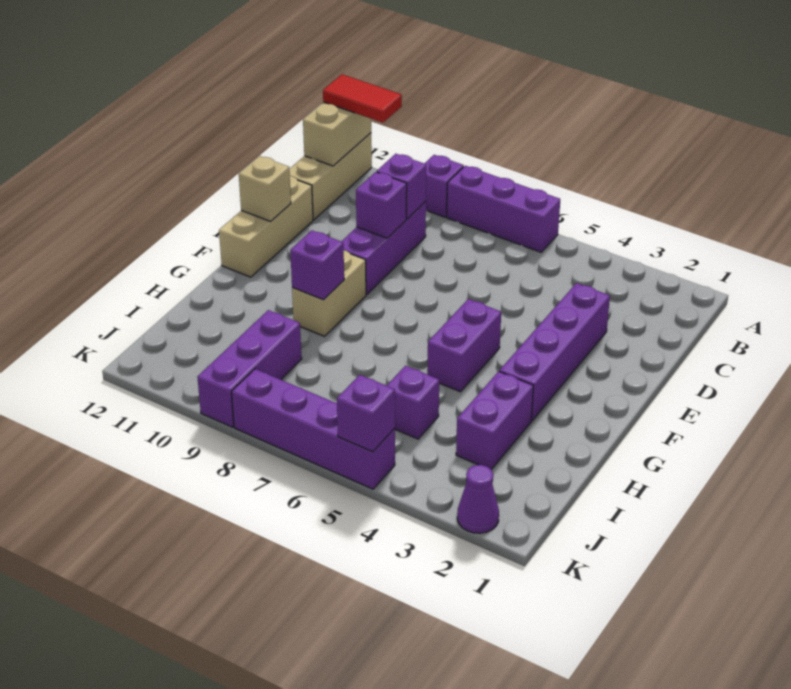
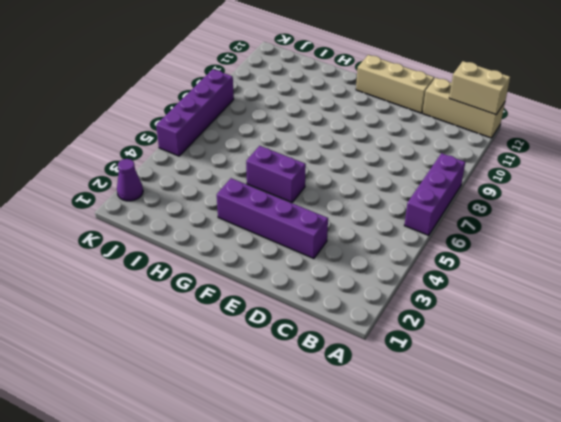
none -> purple brick A9 level 1
none -> purple brick C9:E9 level 1
none -> tan brick F9:G9 level 1

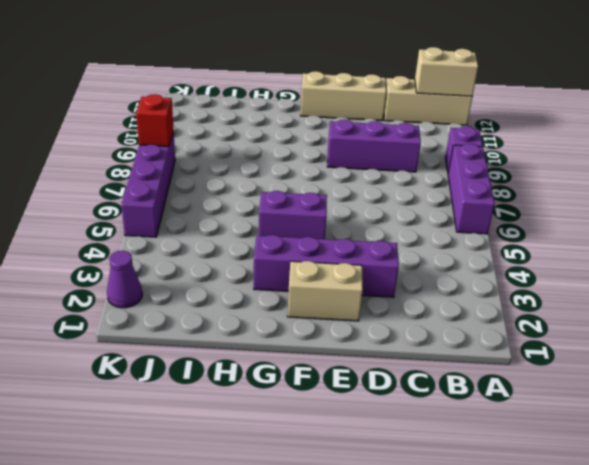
tan brick E2:F2 level 1 -> tan brick F9:G9 level 1
red brick K8 level 2 -> none
none -> purple brick H3:I3 level 1
none -> purple brick I5 level 1
none -> purple brick I9:K9 level 1

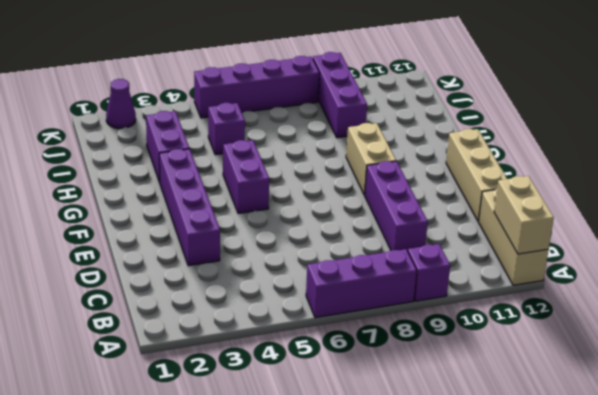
none -> purple brick C9 level 2
none -> purple brick D9 level 2
none -> tan brick E12 level 2

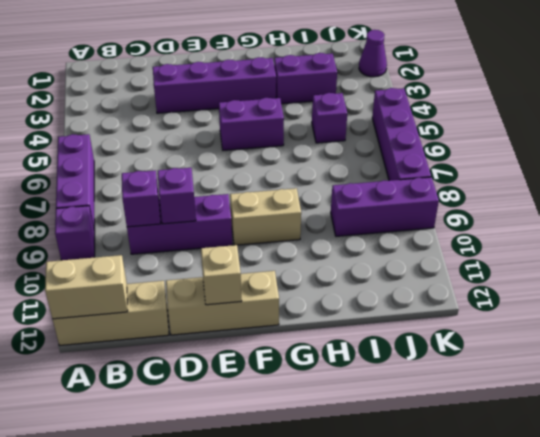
none -> purple brick G9 level 2
none -> purple brick K5 level 2
none -> red tile A11:A12 level 3

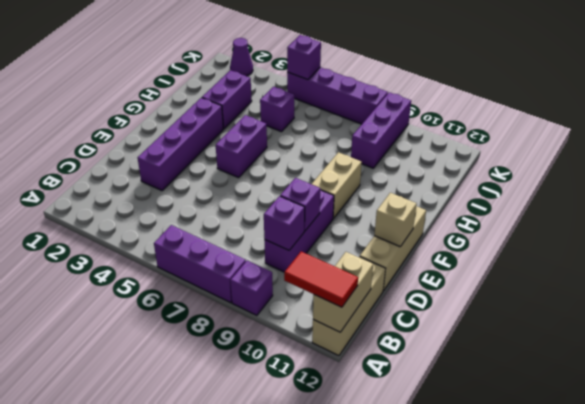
none -> purple brick G9 level 2

